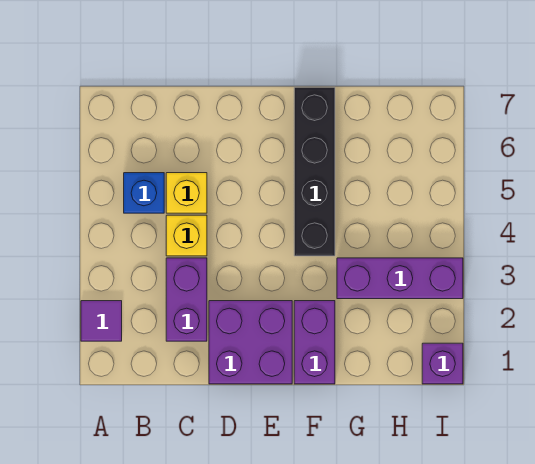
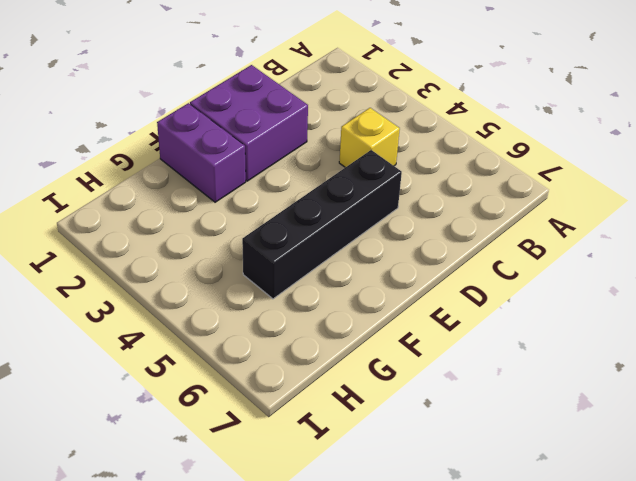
black brick D5:G5 level 1 -> black brick F4:F7 level 1
none -> purple tile A2 level 1
none -> blue brick B5 level 1

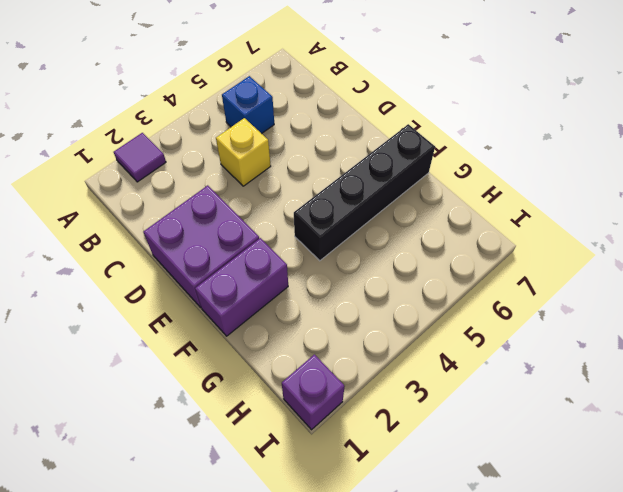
none -> purple brick C2:C3 level 1
none -> yellow brick C5 level 1

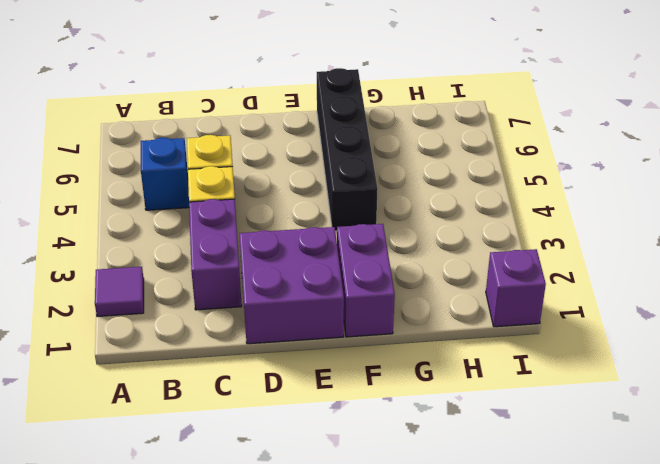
none -> purple brick G3:I3 level 1

